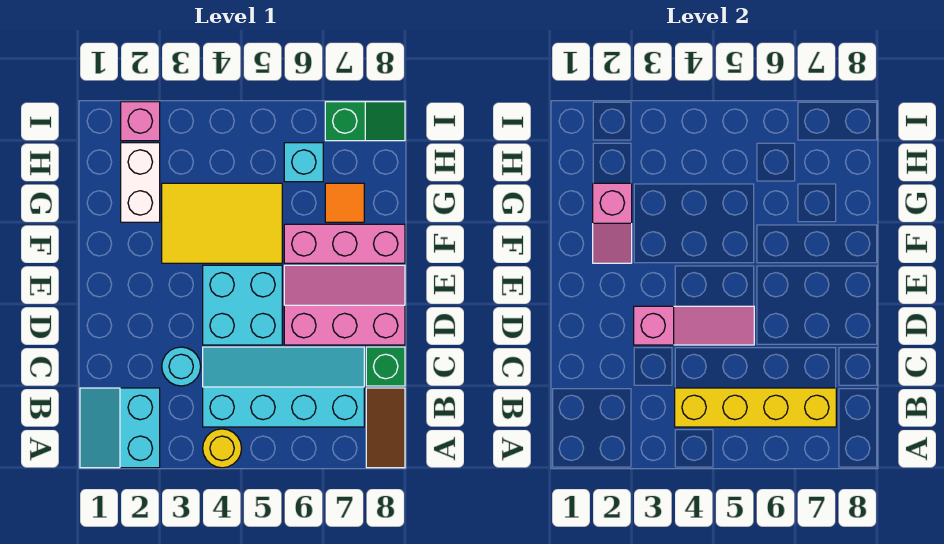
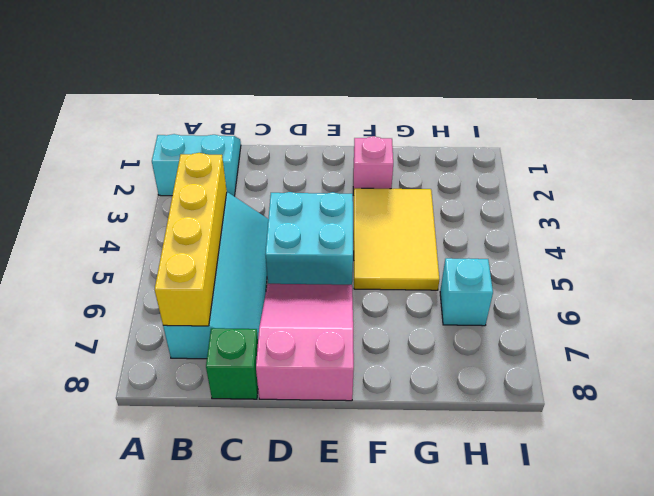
pink slope D6:E8 level 1 top 8 -> pink slope D6:E8 level 1 top D
pink brick F2 level 1 -> pink brick I2 level 1
none -> yellow round brick A4 level 1
none -> brown tile A8:B8 level 1
none -> cyan round brick C3 level 1

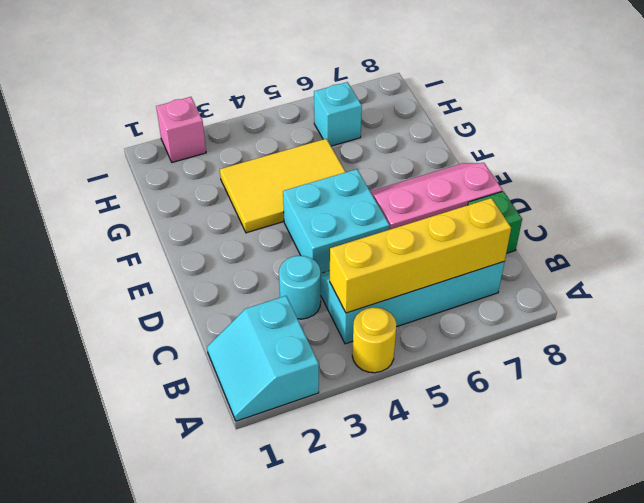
none -> brown tile A8:B8 level 1
none -> pink brick F6:F8 level 1
none -> white brick G2:H2 level 1

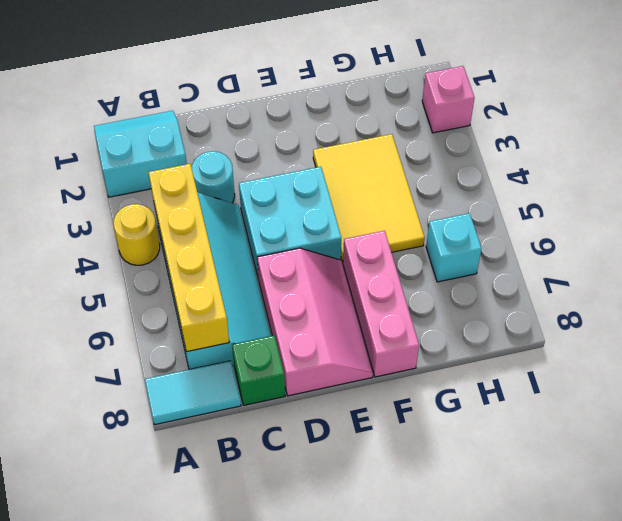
cyan tile A8:B8 level 1 -> brown tile A8:B8 level 1
none -> white brick G2:H2 level 1
none -> orange tile G7 level 1
none -> green slope I7:I8 level 1 top 7

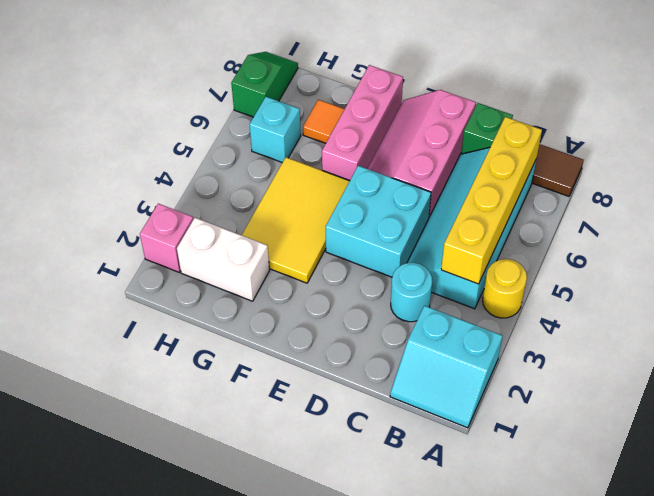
none -> pink slope D3:D5 level 2 top 3
none -> pink slope F2:G2 level 2 top G

